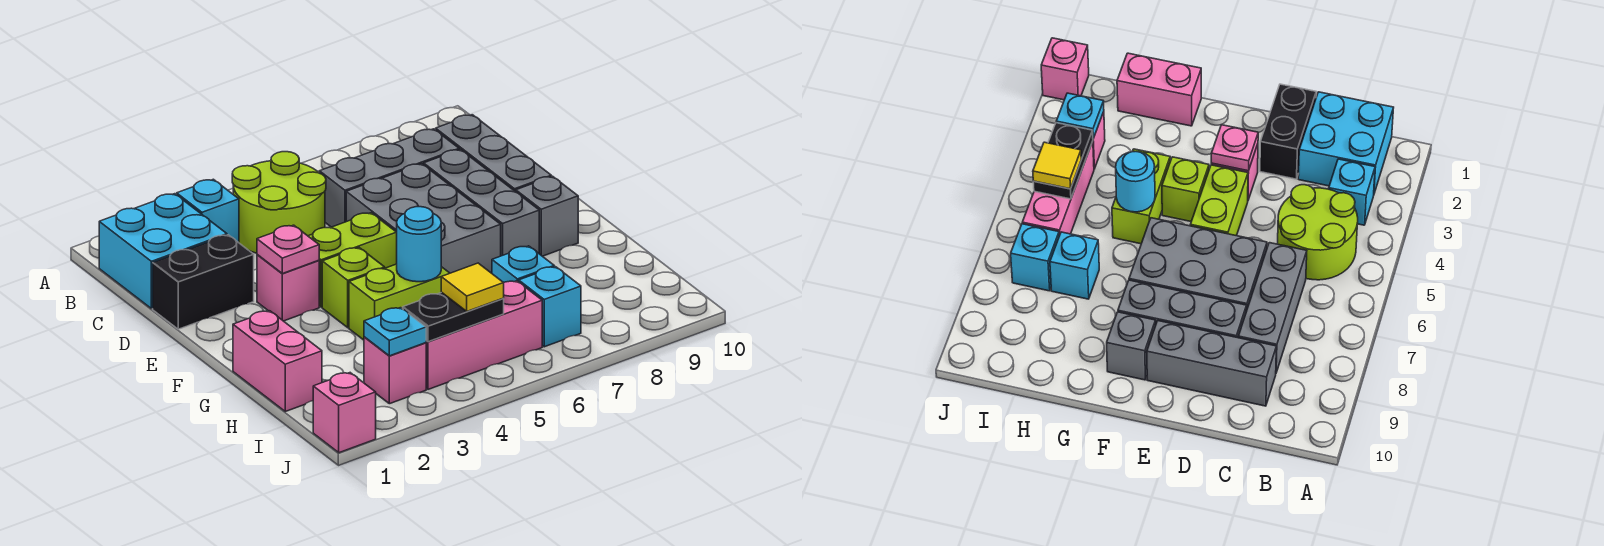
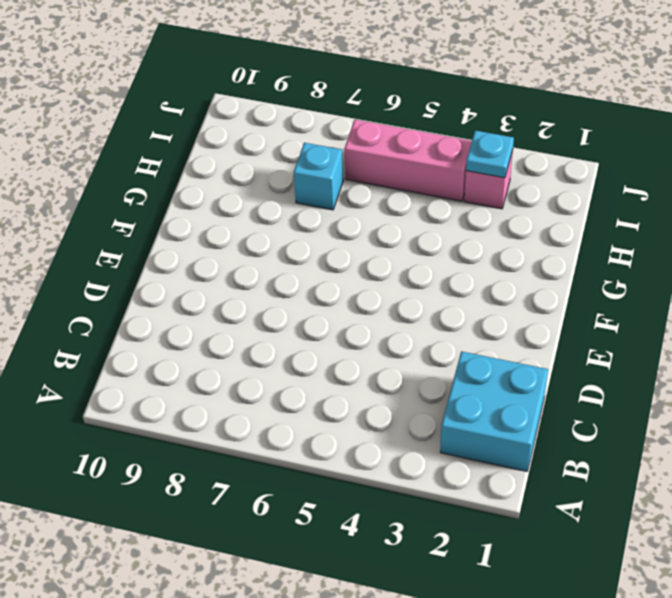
none -> cyan brick B3 level 1
none -> lime round brick B4:C5 level 1
none -> grey brick C6:C8 level 1

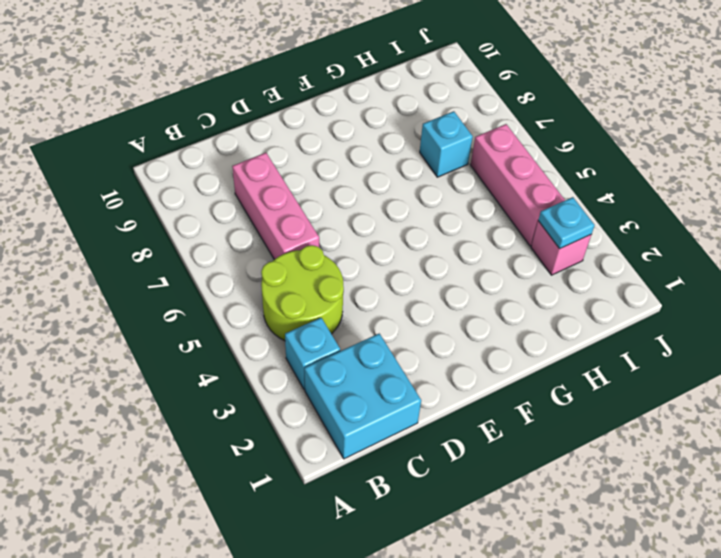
pink brick C6:C8 level 1 -> grey brick C6:C8 level 1
none -> grey brick C9:E9 level 1
none -> black brick D1:D2 level 1
none -> grey brick D6:F7 level 1

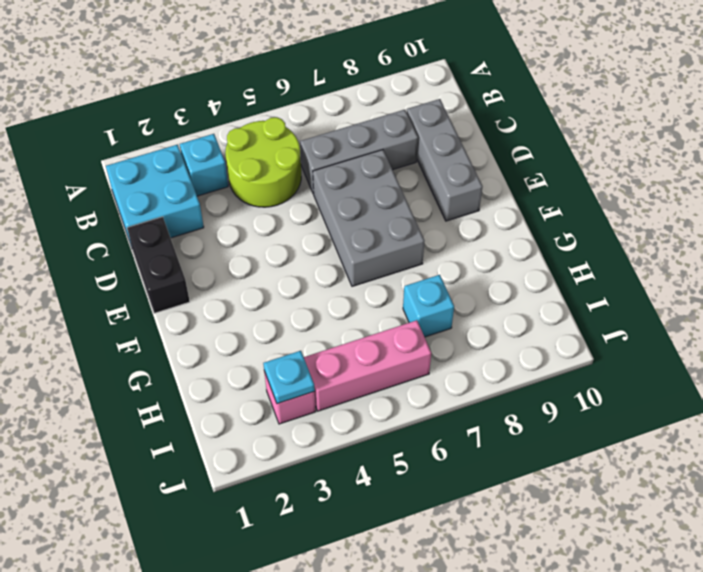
black brick D1:E1 level 1 -> black brick D1:D2 level 1
none -> grey brick D8:F8 level 1
none -> pink brick E3 level 1
none -> lime brick E4:E5 level 1

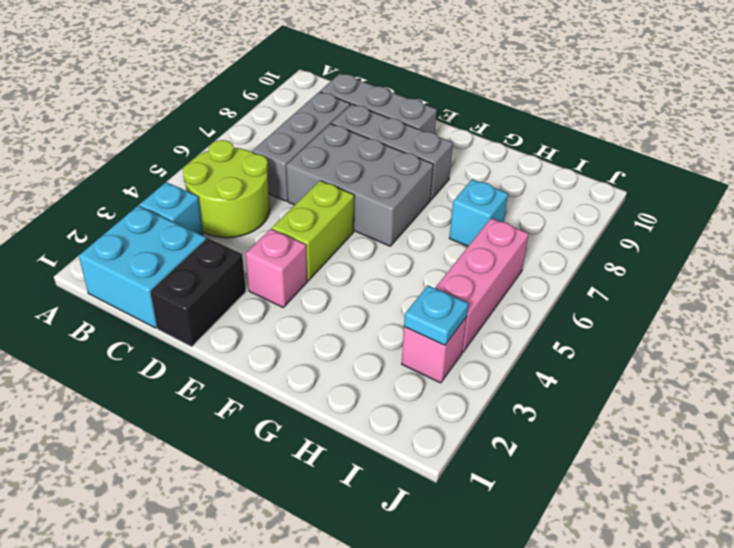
none -> lime brick F4 level 1
none -> grey brick F9 level 1
none -> pink brick G1:H1 level 1

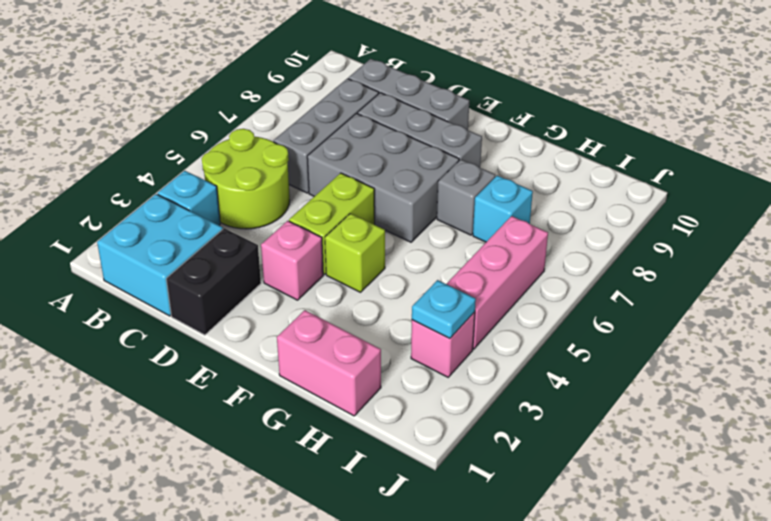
grey brick G7 level 1 -> grey brick F9 level 1
none -> lime brick G4:G5 level 1
none -> cyan brick I7 level 1
none -> pink brick J1 level 1

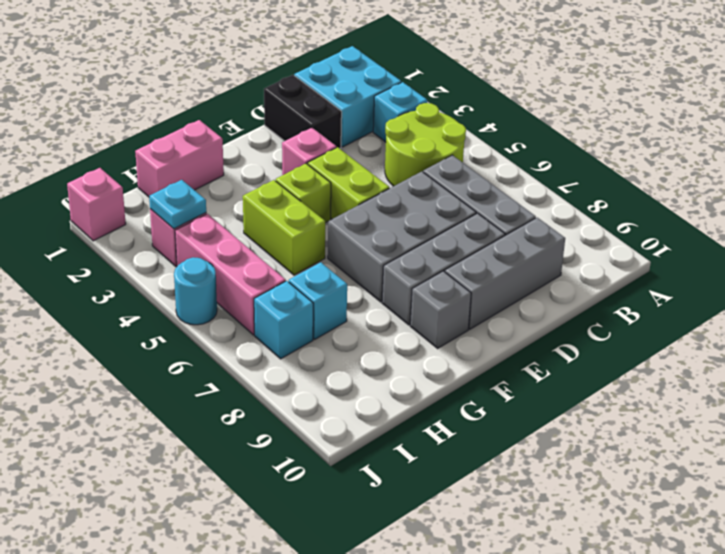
cyan round brick J5 level 1 -> cyan round brick G5 level 2
none -> pink plate E3 level 2
none -> black plate I4:I5 level 2
none -> yellow tile I5 level 3

